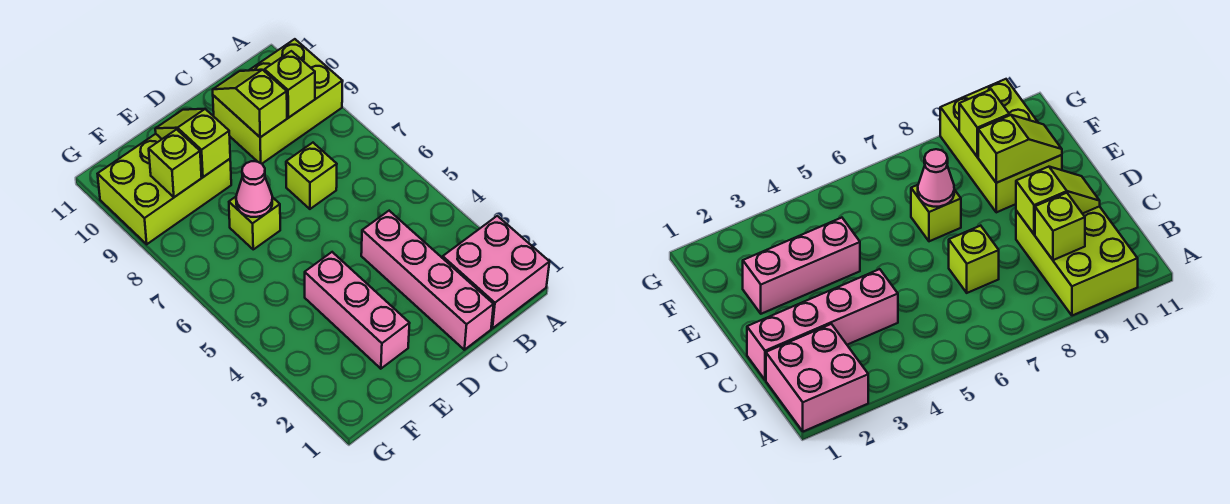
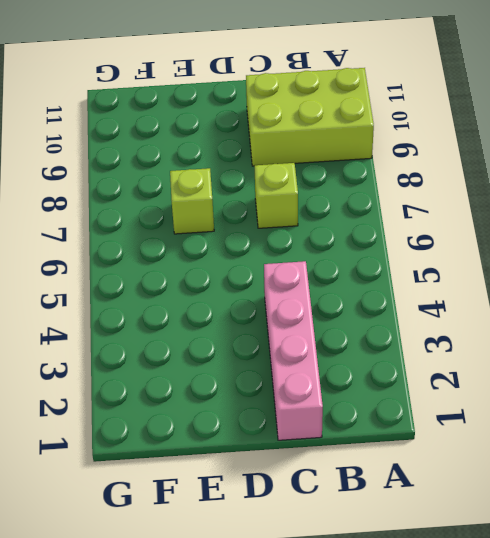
none -> pink brick A1:B2 level 1
none -> pink brick E2:E4 level 1
none -> lime brick E9:G10 level 1

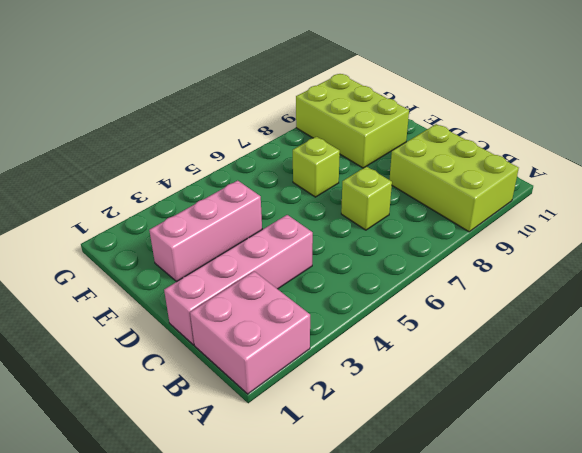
none -> lime brick B9 level 2
none -> lime slope C9:C10 level 2 top 9
none -> pink cone E7 level 2

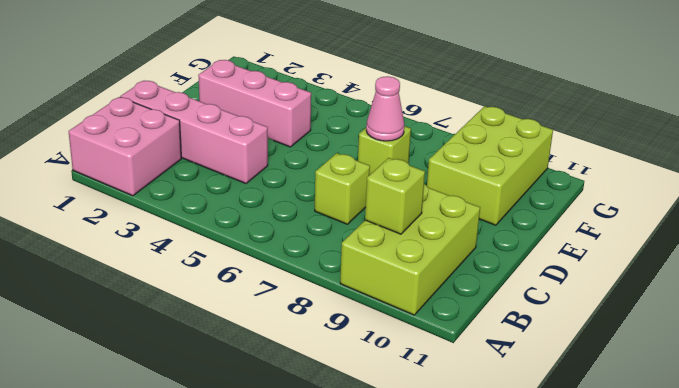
none -> lime slope C9:C10 level 2 top 9
none -> lime slope E9:E10 level 2 top 9
none -> lime brick F9 level 2

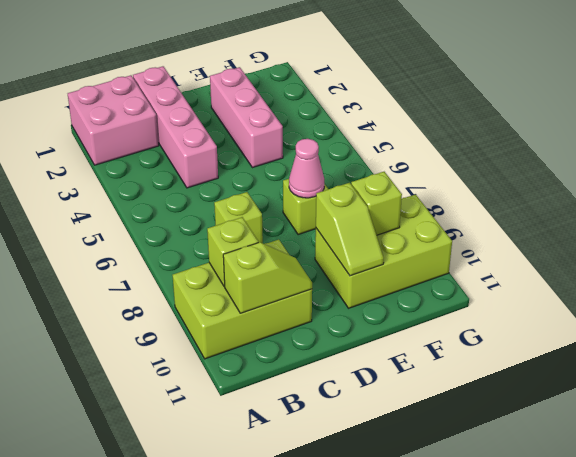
lime slope B10:C10 level 2 top B -> lime slope C9:C10 level 2 top 9

